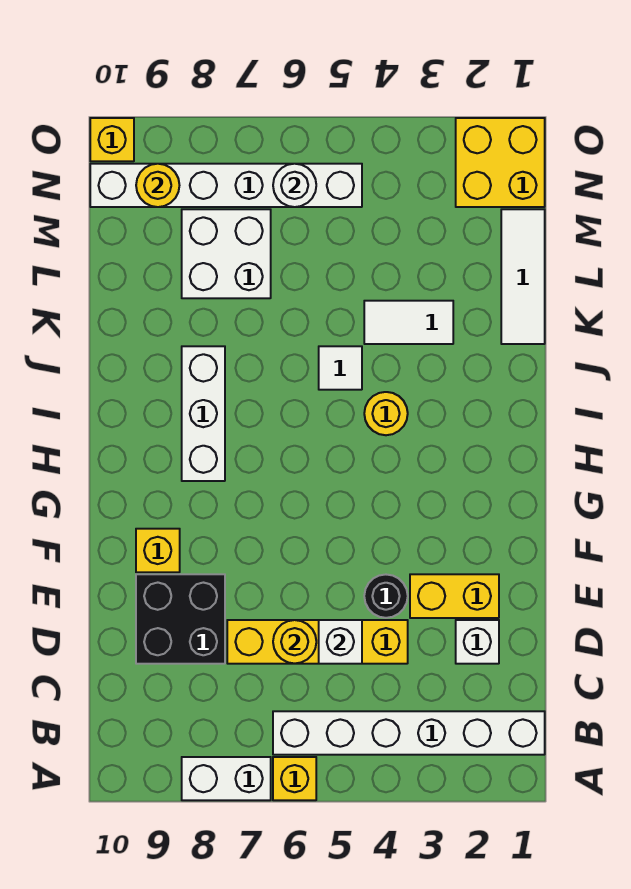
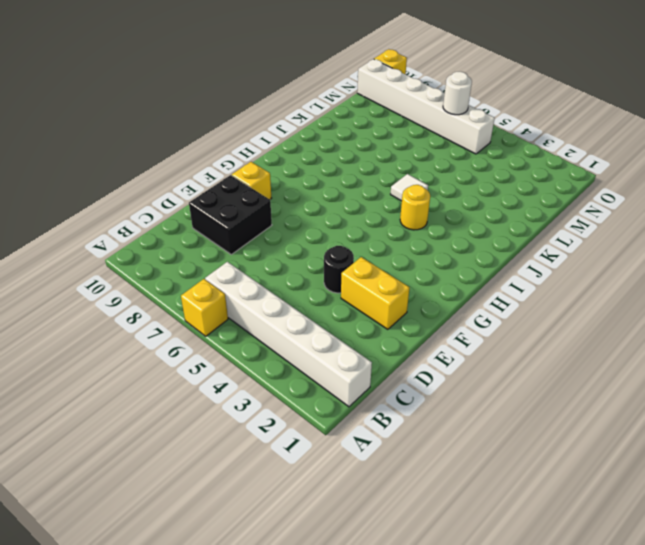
none -> white brick A7:A8 level 1
none -> white brick D2 level 1
none -> yellow brick D4:D7 level 1

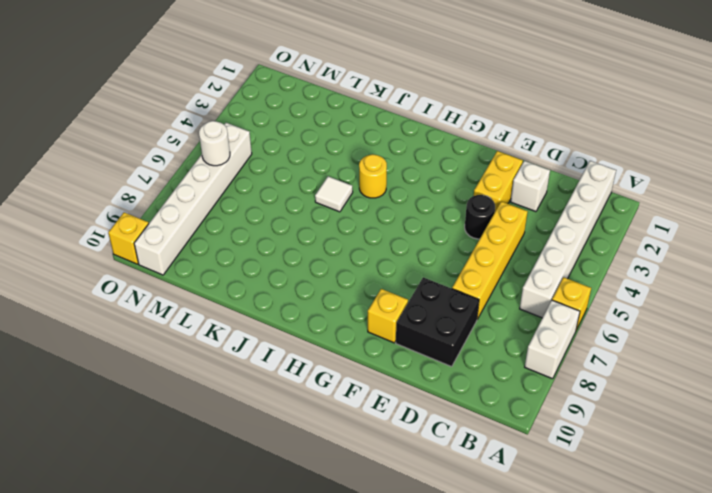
none -> white brick H8:J8 level 1
none -> white tile K1:M1 level 1
none -> white tile K3:K4 level 1

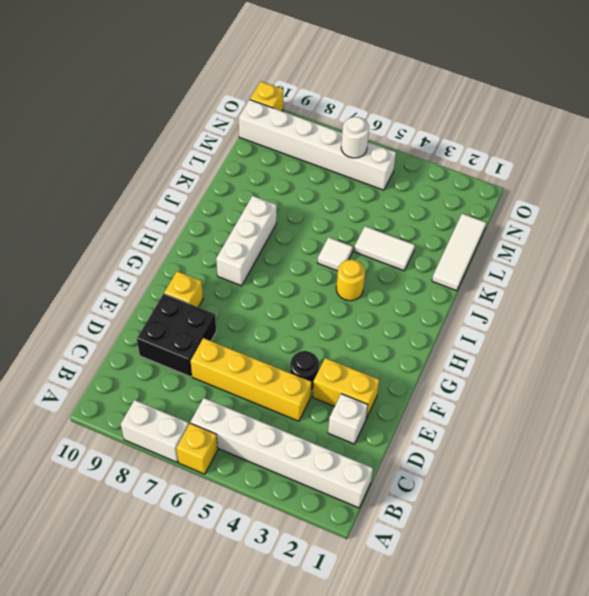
none -> white brick L7:M8 level 1
none -> yellow brick N1:O2 level 1
none -> white brick D5 level 2

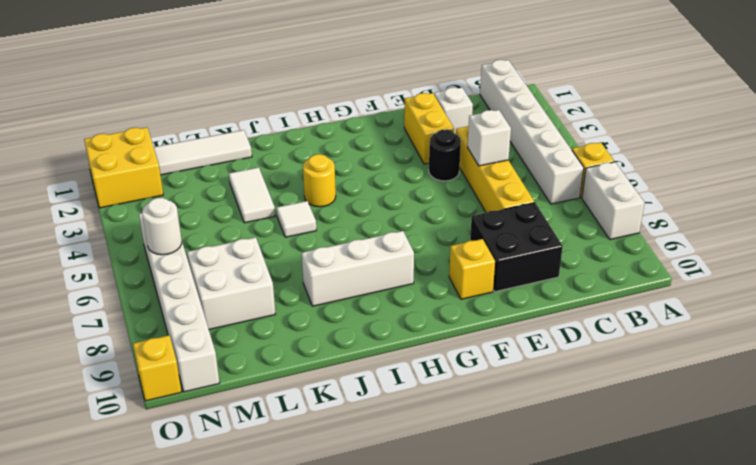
none -> yellow round brick D6 level 2
none -> yellow round brick N9 level 2

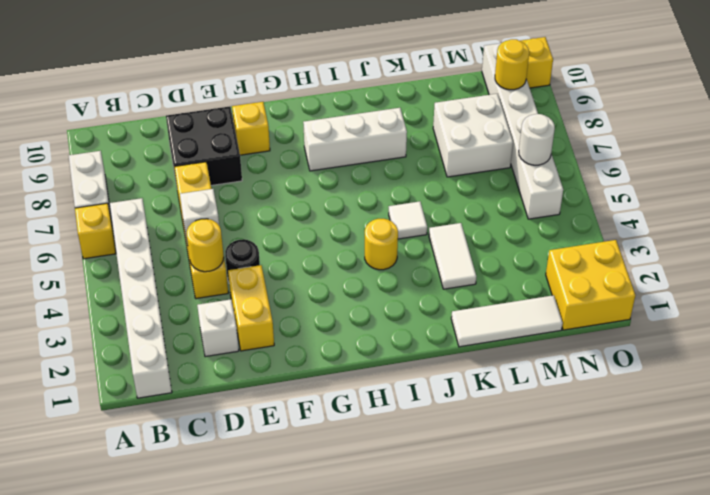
yellow round brick D4 level 2 -> yellow round brick D6 level 2

